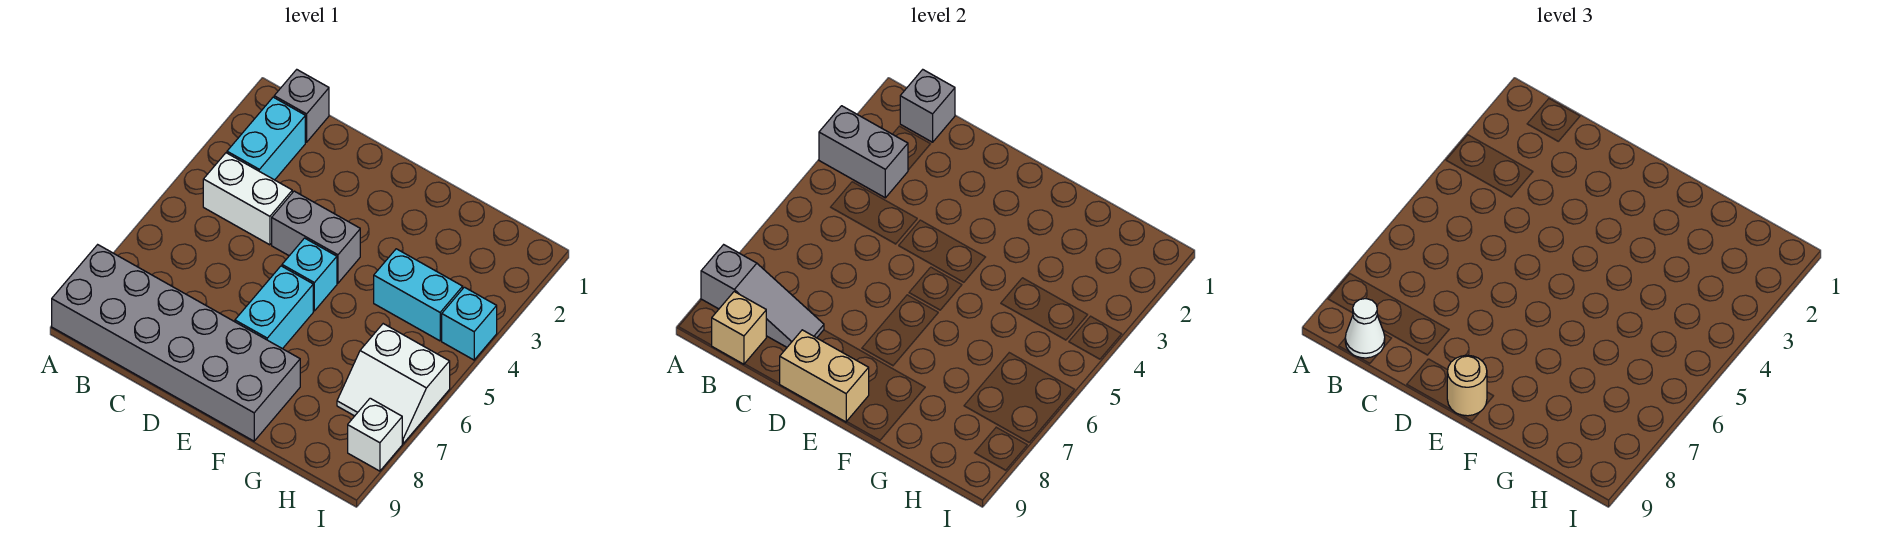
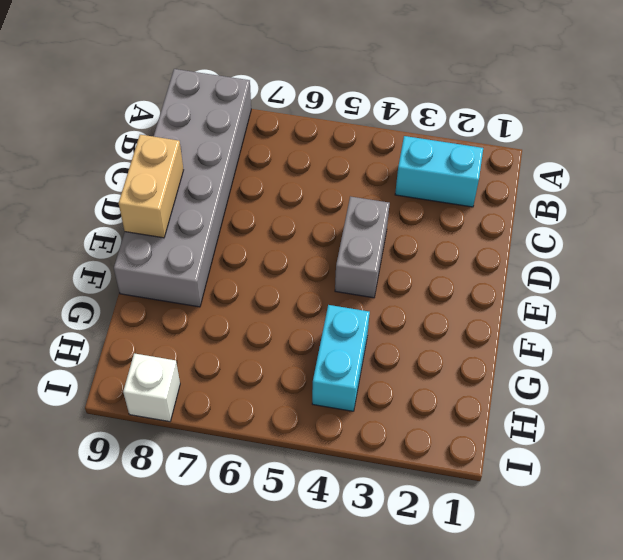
none -> grey brick B1 level 1
none -> white brick B4:C4 level 1
none -> cyan brick E5 level 1

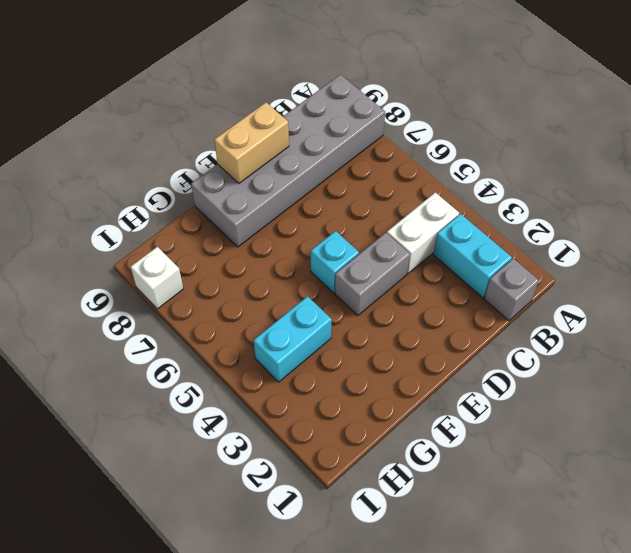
none -> cyan brick E6:E7 level 1
none -> white slope H6:I7 level 1 top 6
none -> cyan brick I4 level 1

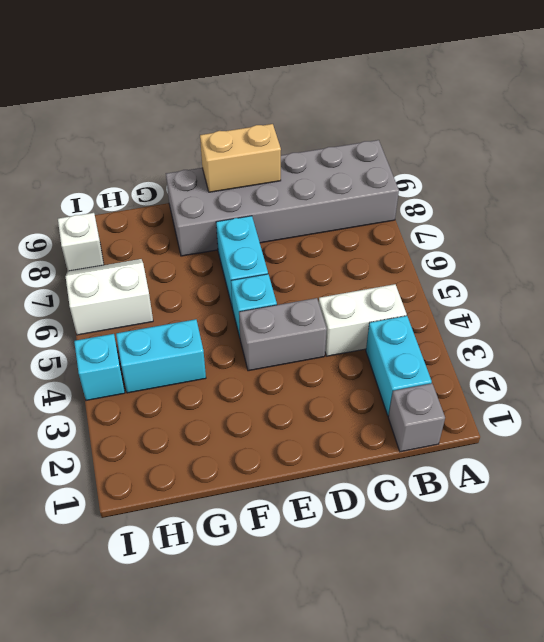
none -> grey brick A3:B3 level 2
none -> grey slope A8:C8 level 2 top A
none -> grey brick B1 level 2

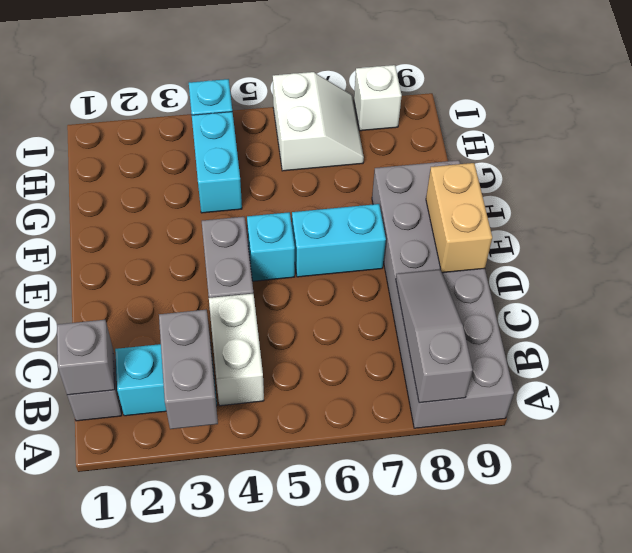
none -> tan brick B9 level 2
none -> white cone B9 level 3
none -> tan round brick E9 level 3

